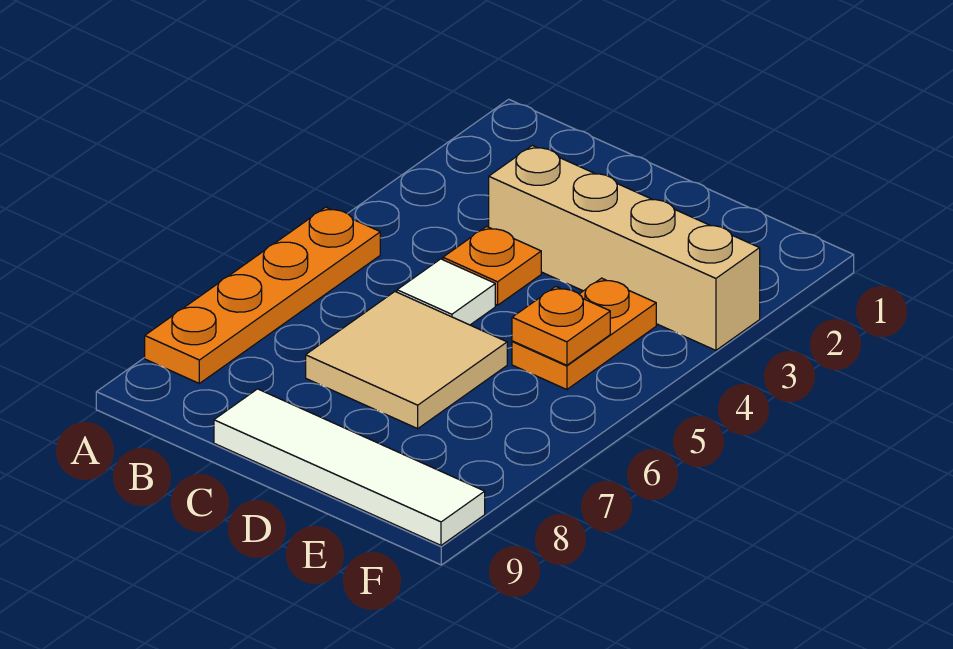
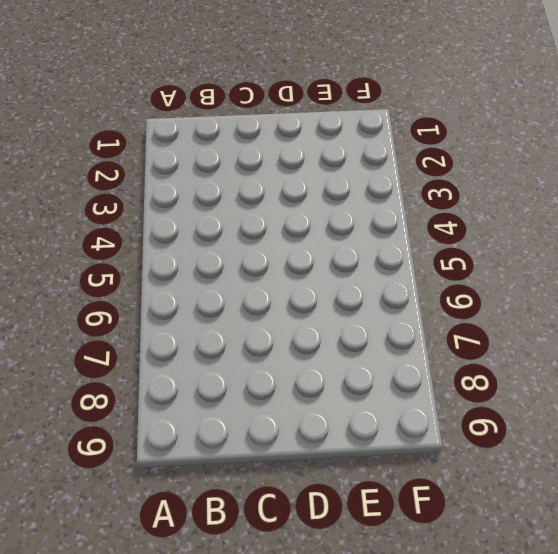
none -> orange plate A5:A8 level 1
none -> tan brick C3:F3 level 1

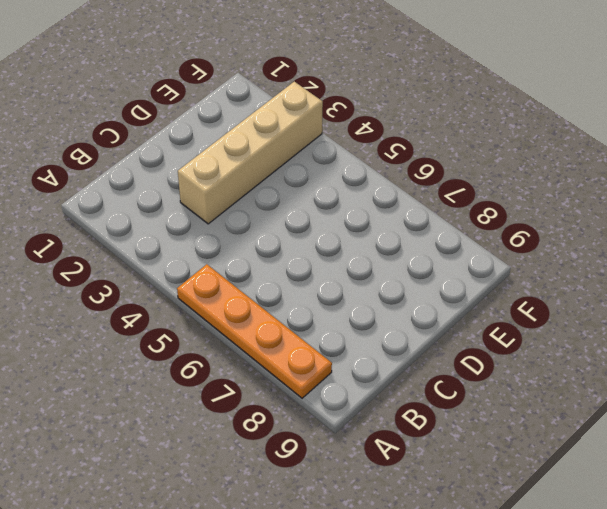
none -> orange plate C4 level 1
none -> white tile C5 level 1

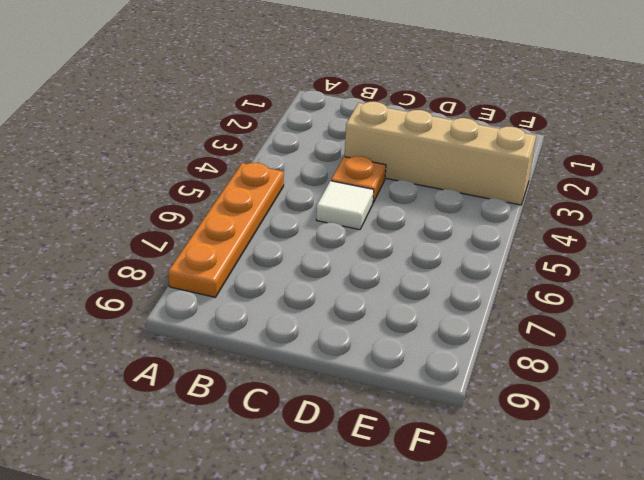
none -> tan tile C6:D7 level 1
none -> white tile C9:F9 level 1

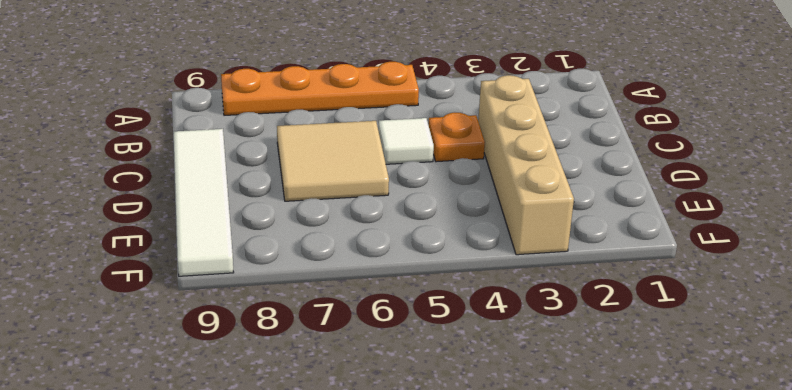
none -> orange plate E4:E5 level 1
none -> orange plate E5 level 2

